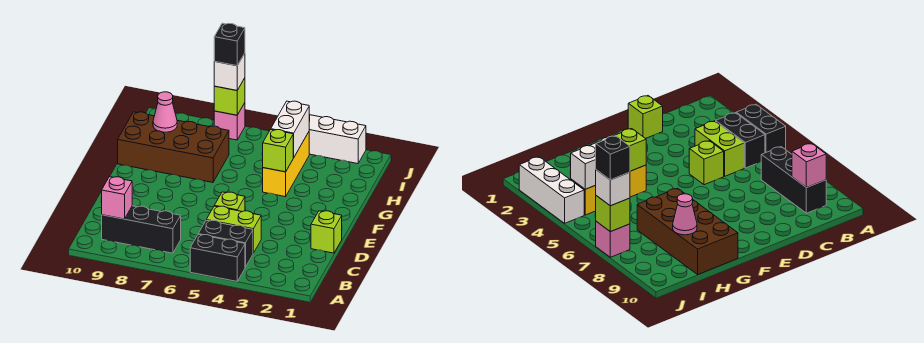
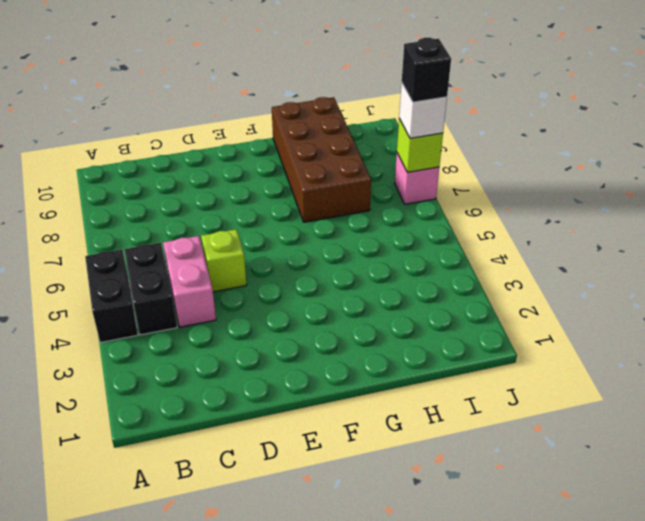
pink brick C4:C5 level 1 -> lime brick C4:C5 level 1
none -> black brick B7:B9 level 1
none -> lime brick D1 level 1
none -> yellow brick G4:I4 level 1

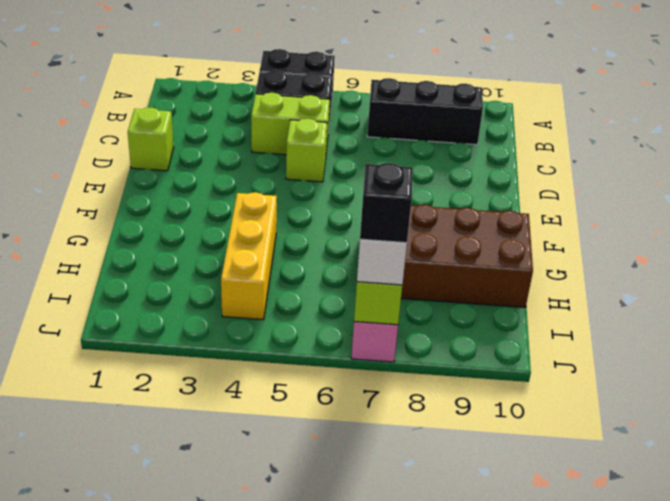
none -> white brick J2:J4 level 1
none -> pink brick B9 level 2
none -> lime brick G4 level 2

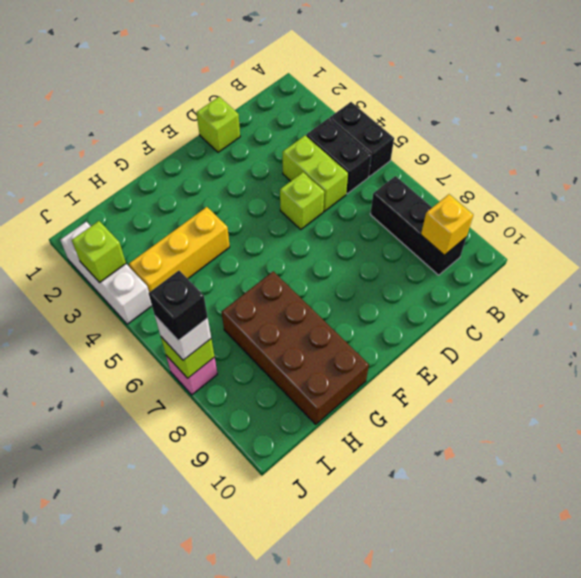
yellow brick B9 level 2 -> pink brick B9 level 2
lime brick J3 level 2 -> lime brick G4 level 2
none -> white brick H4:I4 level 2
none -> pink cone H9 level 2

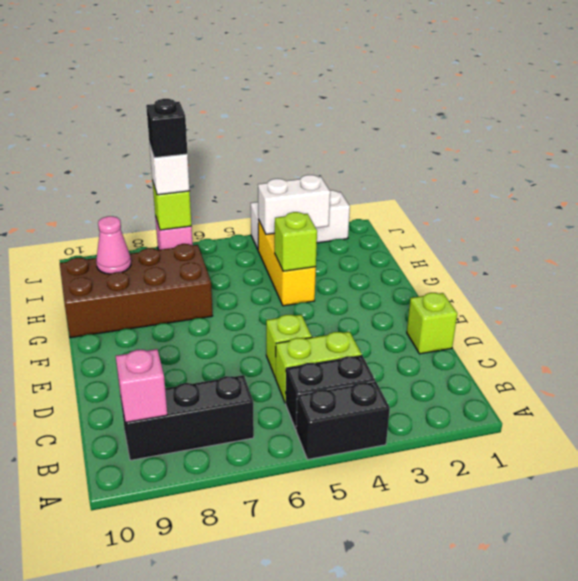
white brick I3:I4 level 2 -> white brick H4:I4 level 2

